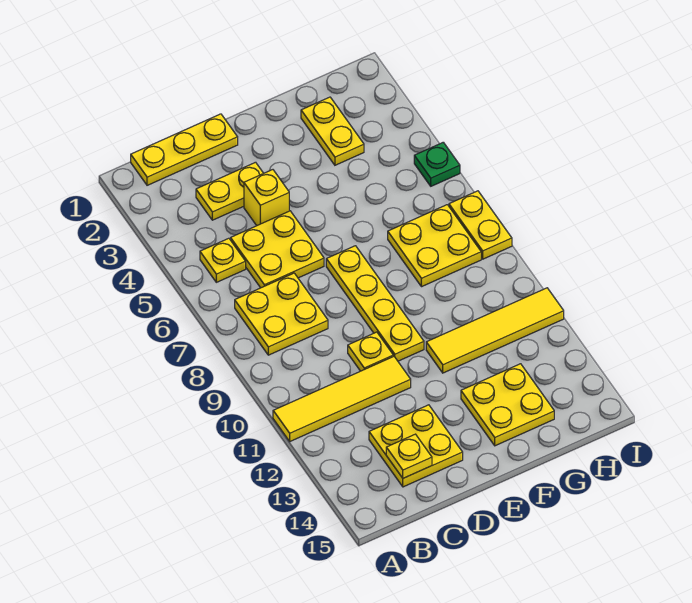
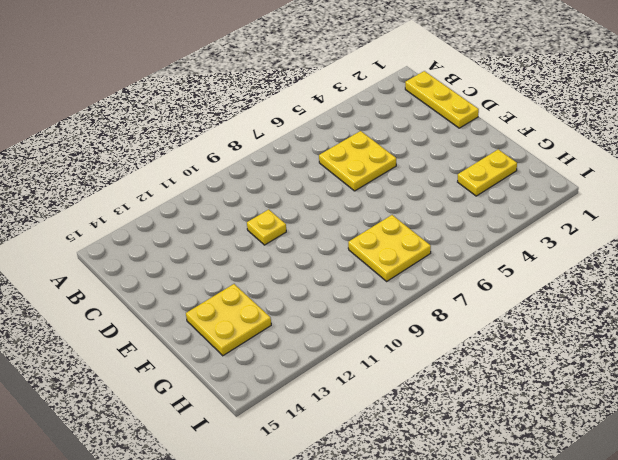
none -> yellow tile A11:D11 level 1
none -> yellow plate B5 level 1
none -> yellow plate B7:C8 level 1

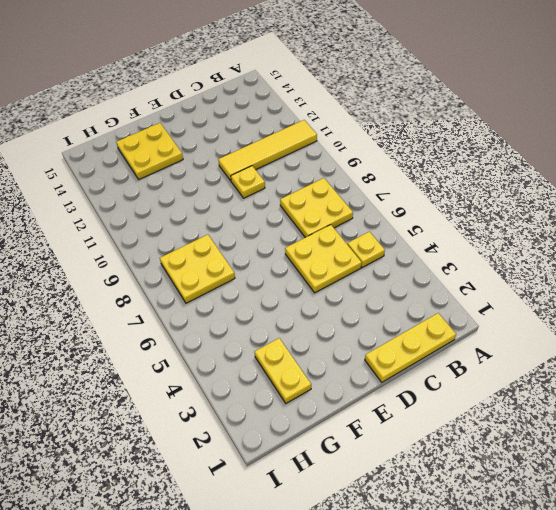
none -> yellow plate C3:D3 level 1
none -> yellow plate C13:D14 level 1
none -> yellow brick D4 level 1

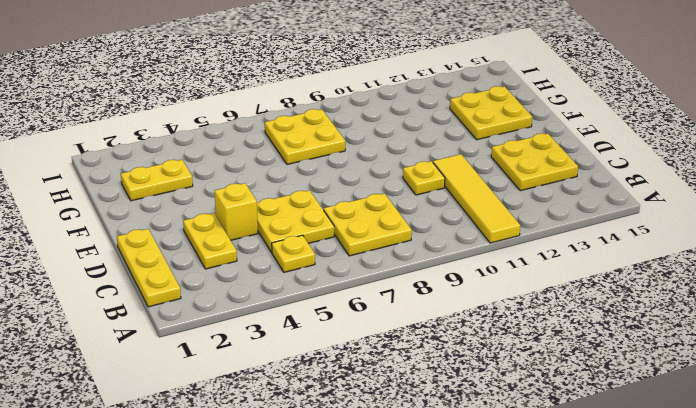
none -> yellow plate E7:E10 level 1
none -> yellow tile F11:I11 level 1
none -> green plate I5 level 1

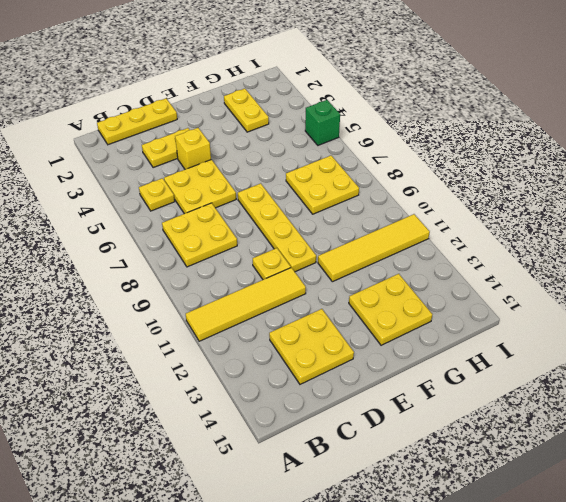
green brick I5 level 1 -> green plate I5 level 1
none -> yellow plate I7:I8 level 1
none -> yellow plate C14 level 2

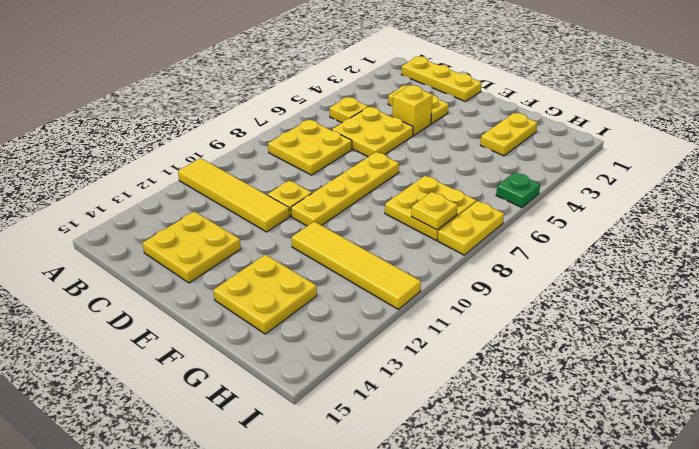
yellow plate H8 level 2 -> yellow plate C14 level 2

